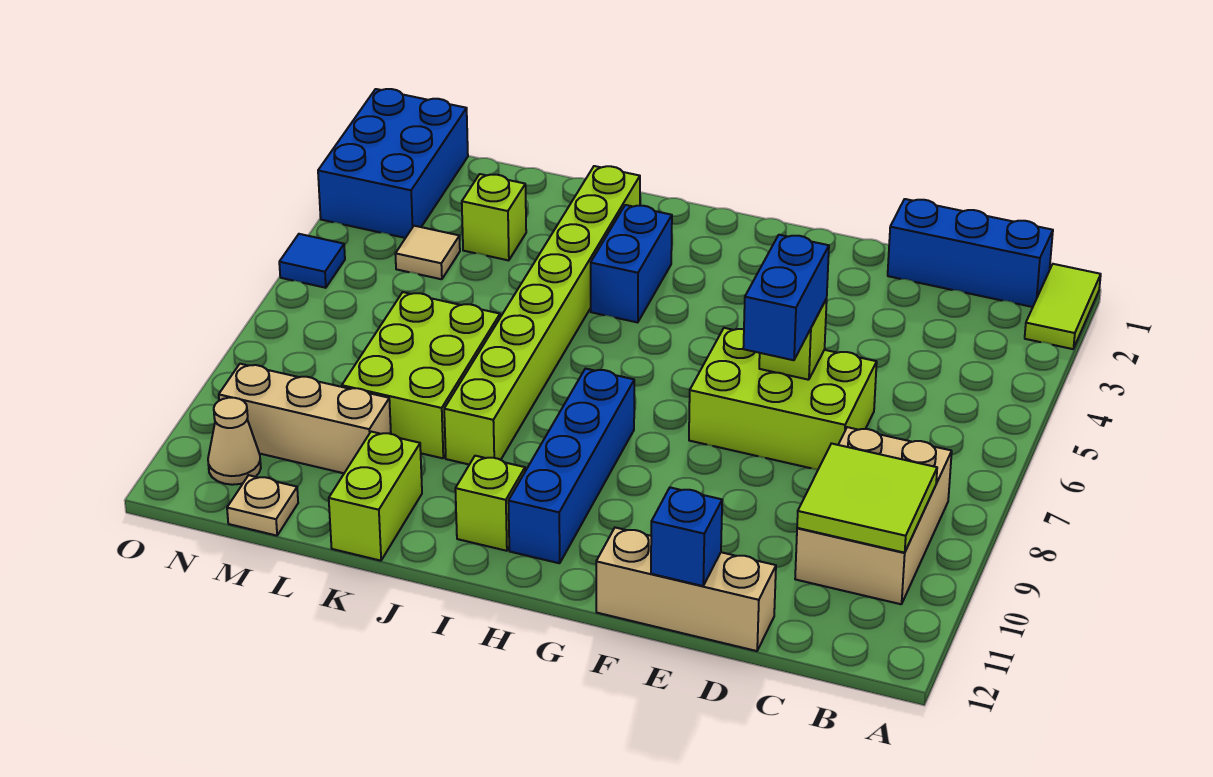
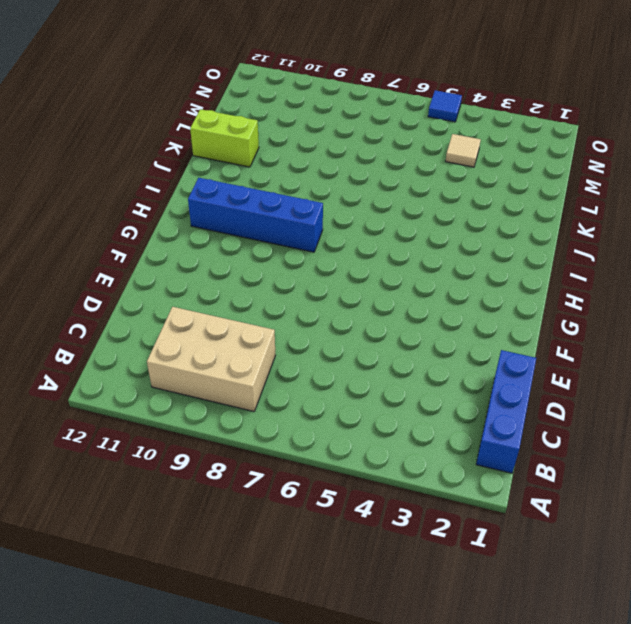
none -> lime tile A1:A2 level 1
none -> lime brick D6:F7 level 1
none -> tan brick D12:F12 level 1

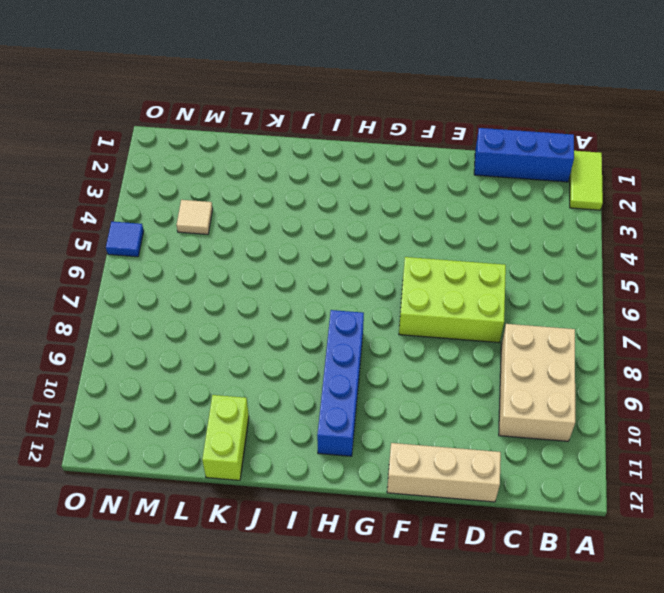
none -> blue brick I3:I4 level 1
none -> lime brick I11 level 1
none -> lime brick J2:J9 level 1

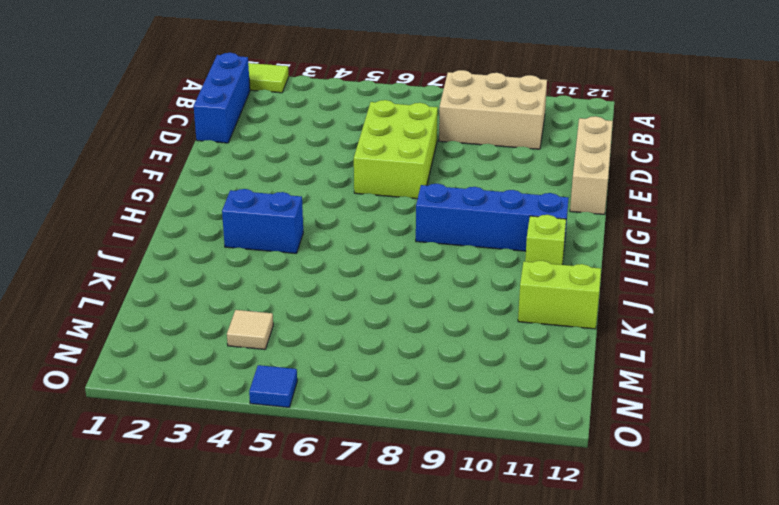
none -> lime brick J2:J9 level 1
none -> lime brick K7:L9 level 1
none -> lime brick L3 level 1

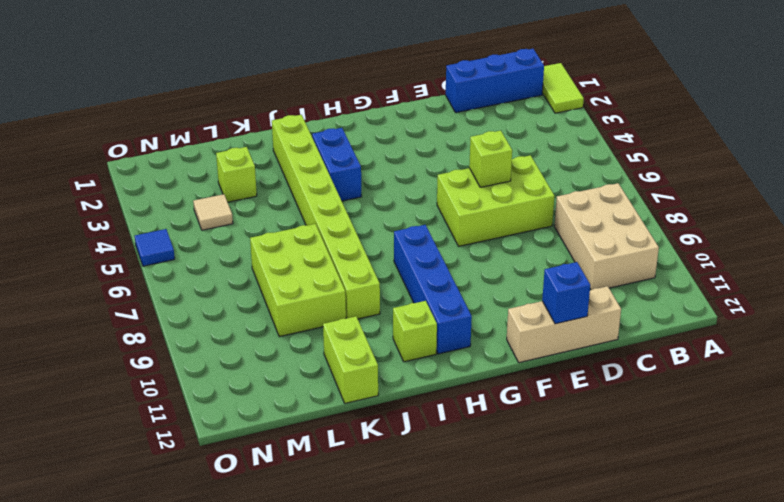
none -> tan brick L10:N10 level 1
none -> tan plate M12 level 1
none -> blue brick N1:O3 level 1

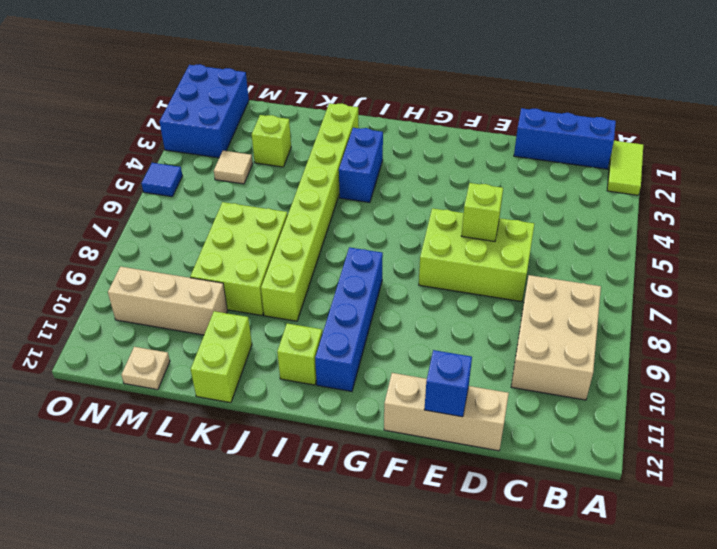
none -> tan cone N11 level 1
none -> lime tile B9:C10 level 2
none -> blue brick E6:E7 level 3

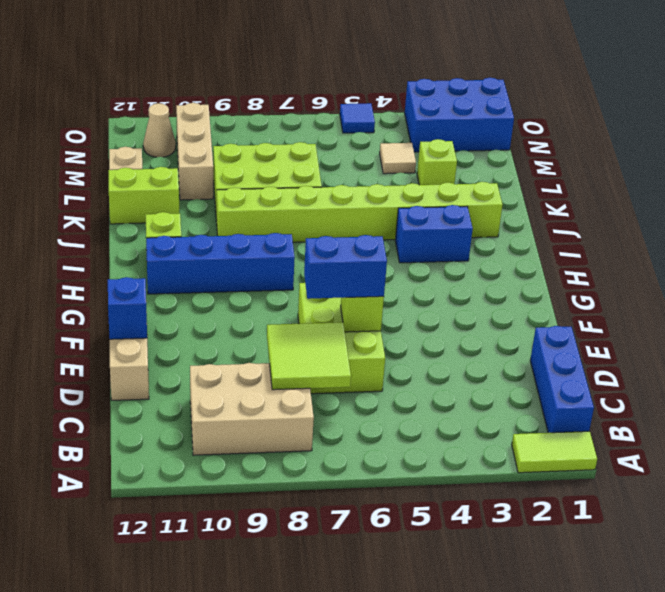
lime tile C7:D8 level 2 -> lime tile B9:C10 level 2

